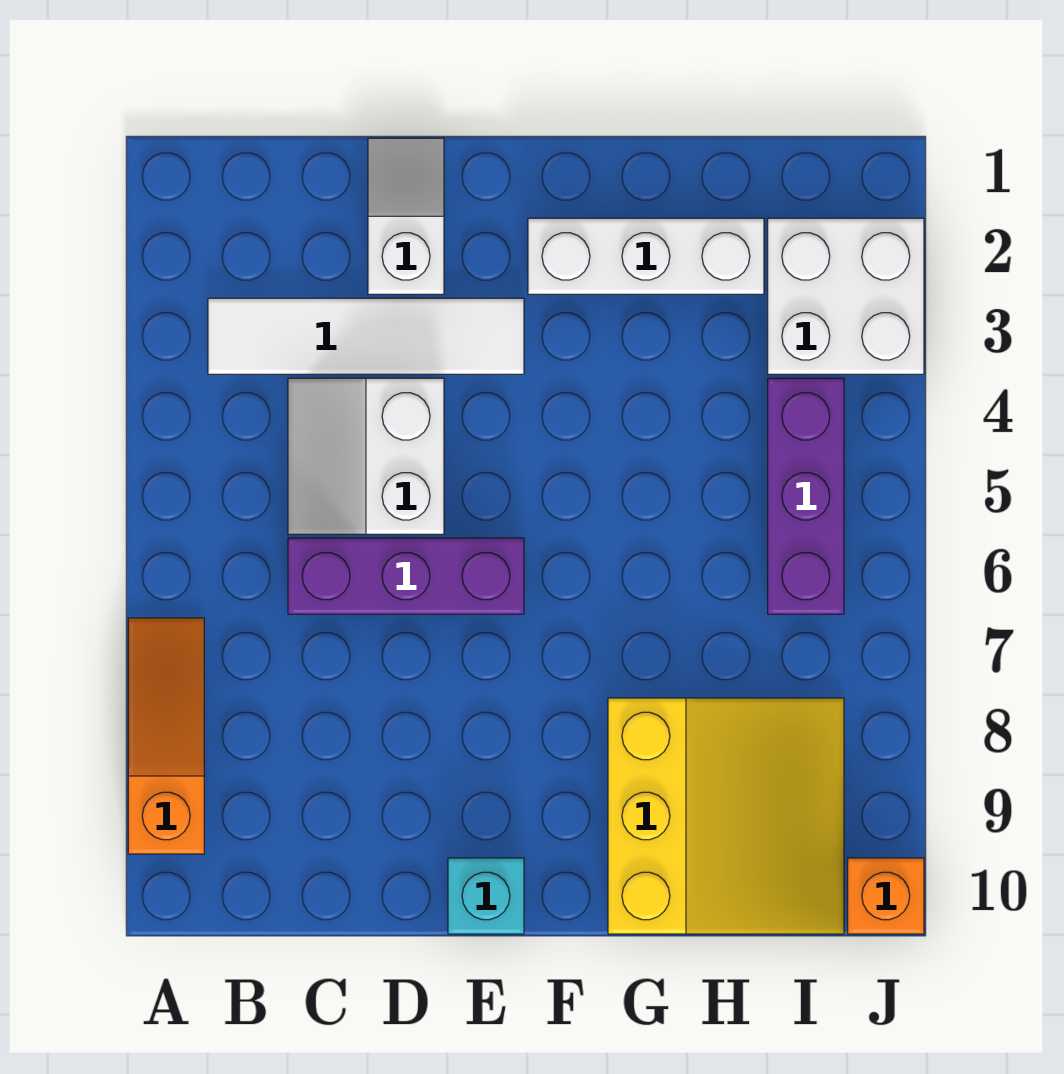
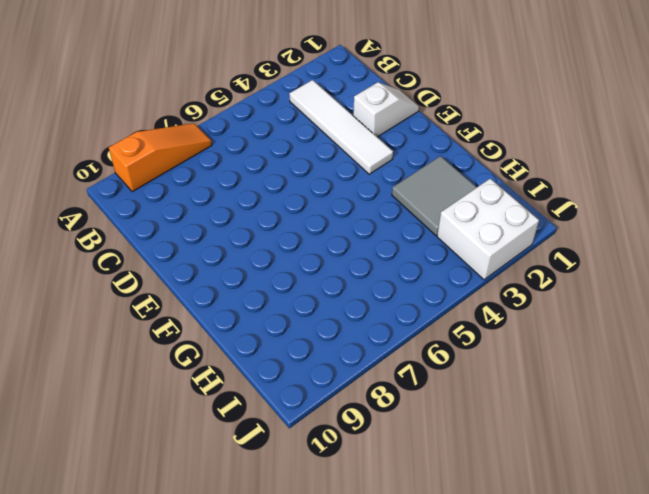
grey tile G2:H3 level 1 -> white brick F2:H2 level 1
none -> white slope C4:D5 level 1 top D
none -> purple brick C6:E6 level 1

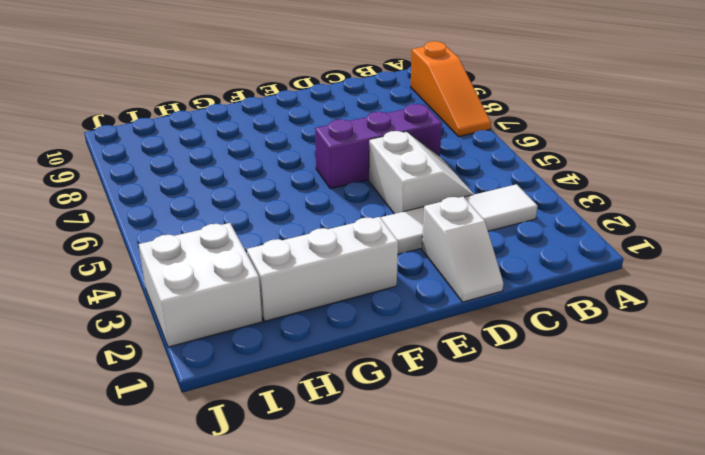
none -> cyan brick E10 level 1
none -> yellow slope G8:I10 level 1 top G

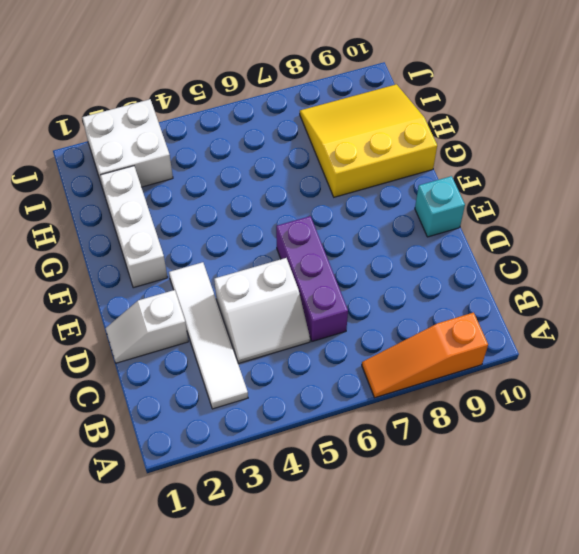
none -> purple brick I4:I6 level 1
none -> orange brick J10 level 1

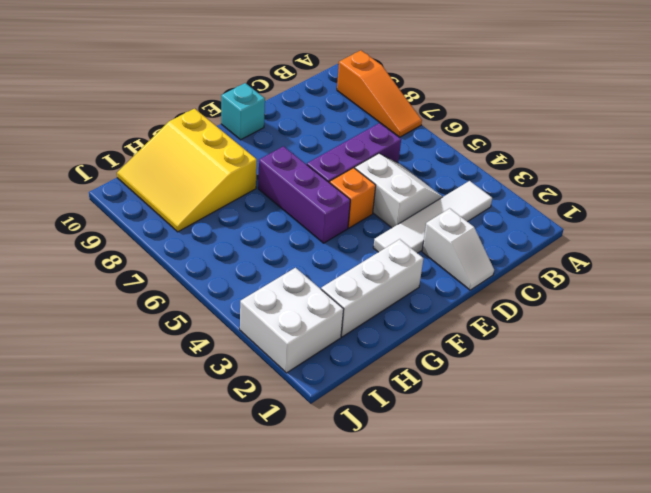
orange brick E5 level 1 -> orange brick J10 level 1
purple brick F5:F7 level 1 -> purple brick I4:I6 level 1

